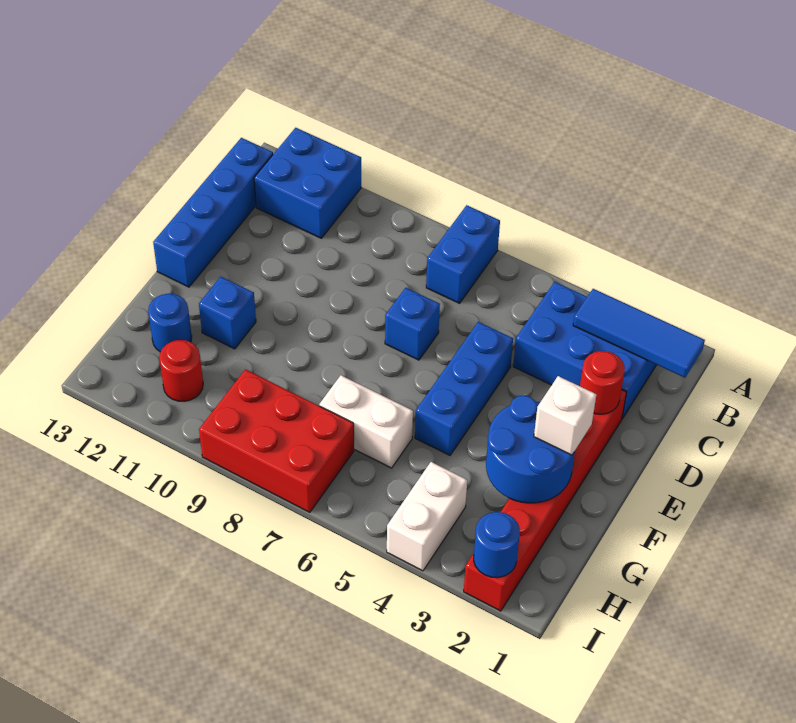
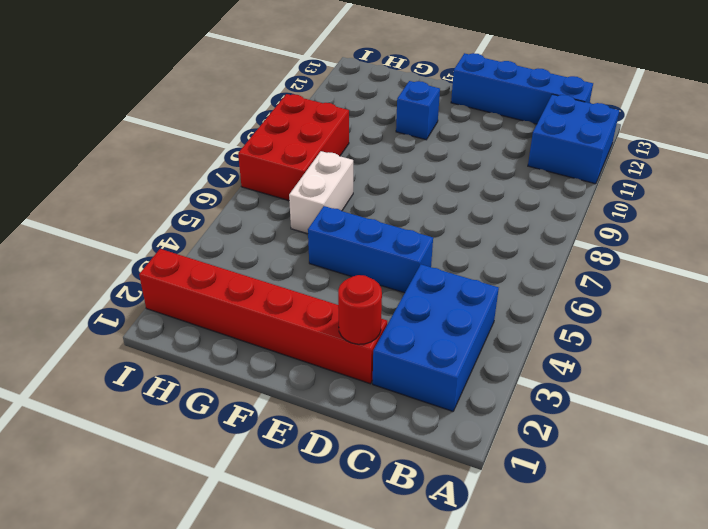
none -> blue brick A7:B7 level 1
none -> blue brick D7 level 1
none -> blue round brick G12 level 1

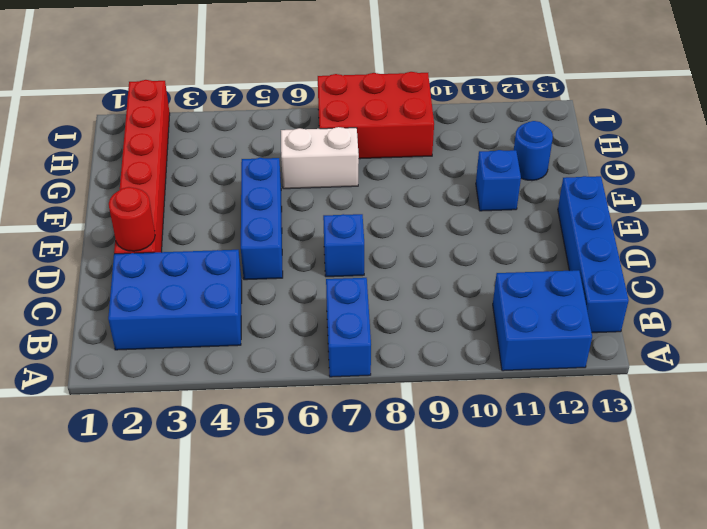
none -> white brick H4:I4 level 1
none -> red round brick H11 level 1
none -> blue tile B1:B3 level 2

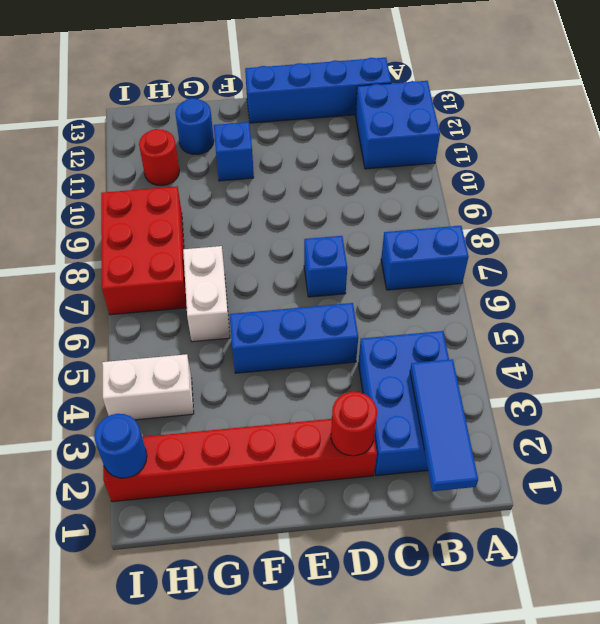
none -> blue round brick F2:G3 level 2
none -> white brick F2 level 3

